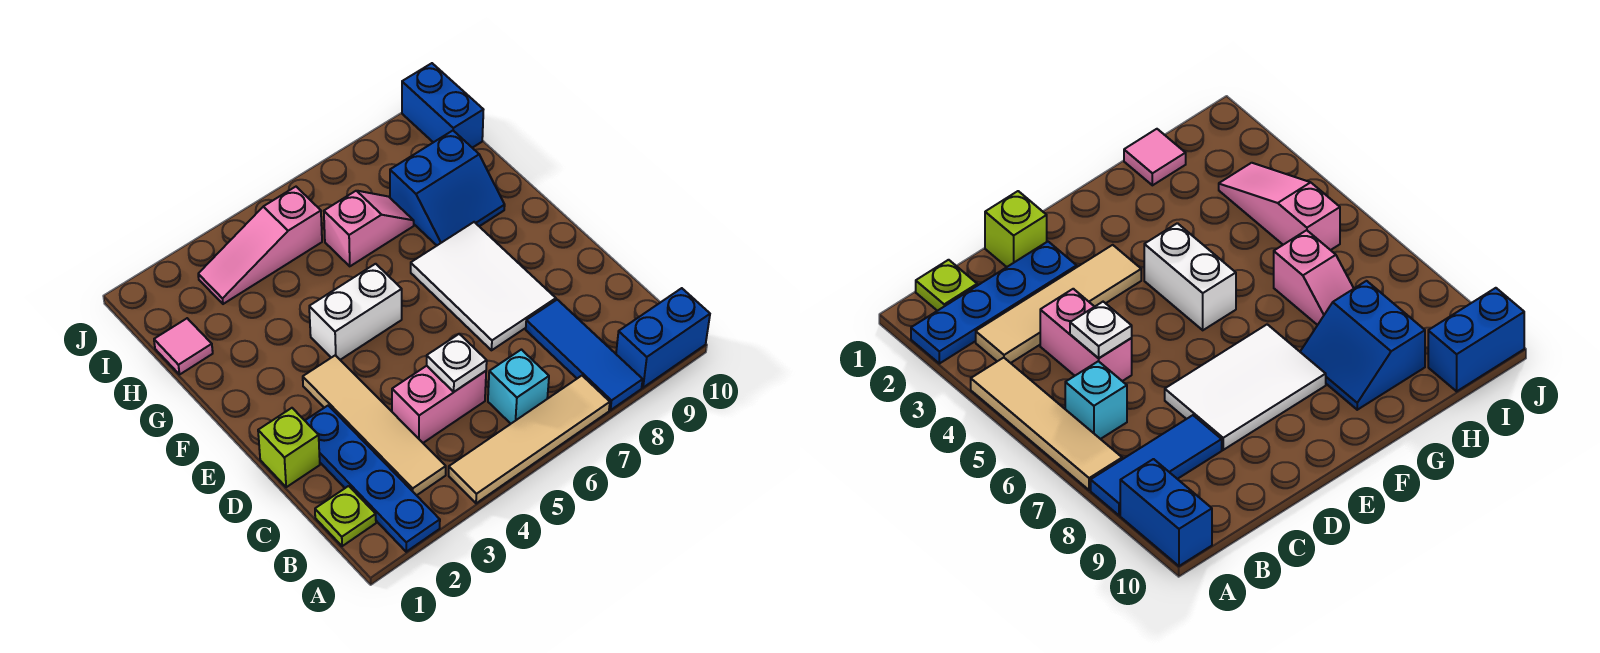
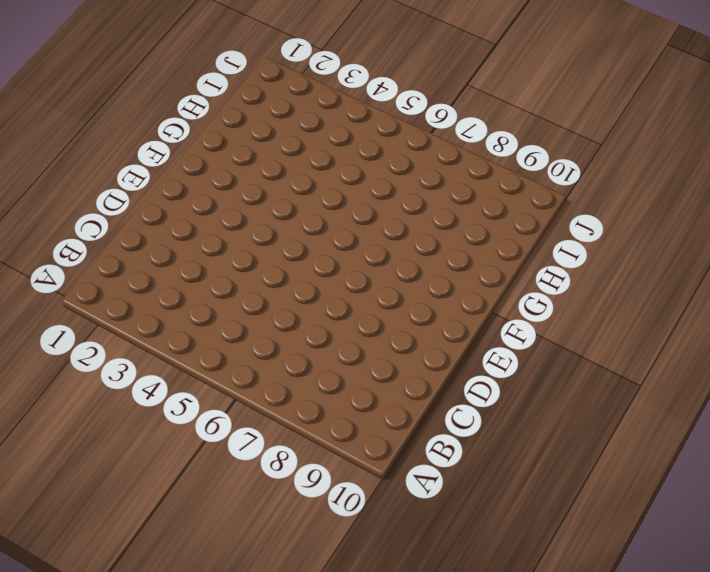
none -> blue plate A2:D2 level 1
none -> tan tile A4:A7 level 1
none -> blue tile A8:C8 level 1

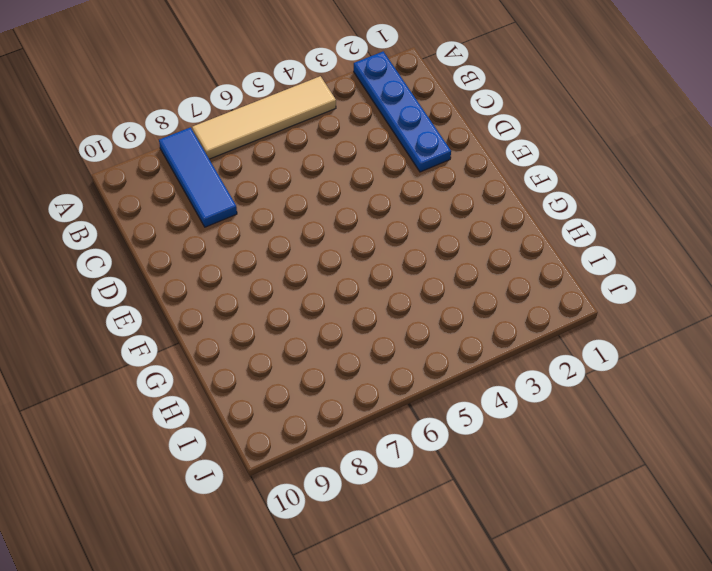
none -> blue brick A9:A10 level 1
none -> lime plate B1 level 1
none -> tan tile B3:E3 level 1

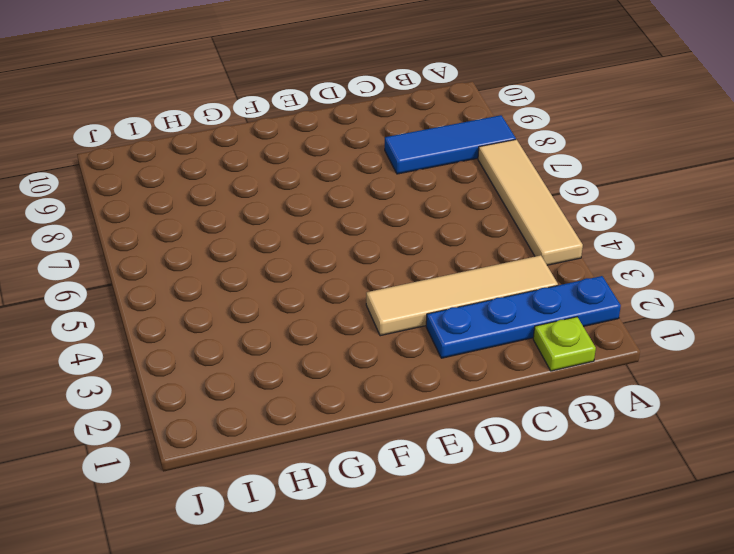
none -> blue brick A9:A10 level 1
none -> cyan brick B6 level 1
none -> pink brick C4:C5 level 1

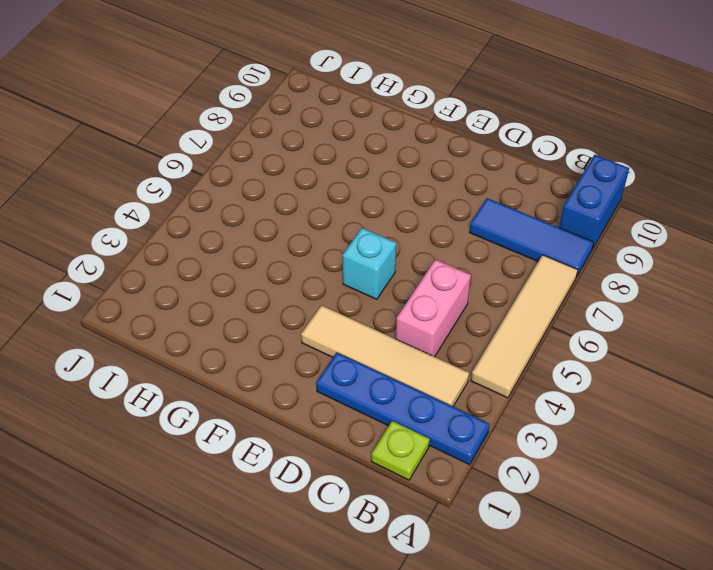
cyan brick E5 level 1 -> cyan brick B6 level 1
none -> lime brick D1 level 1
none -> white tile D7:F8 level 1
none -> white brick F4:F5 level 1

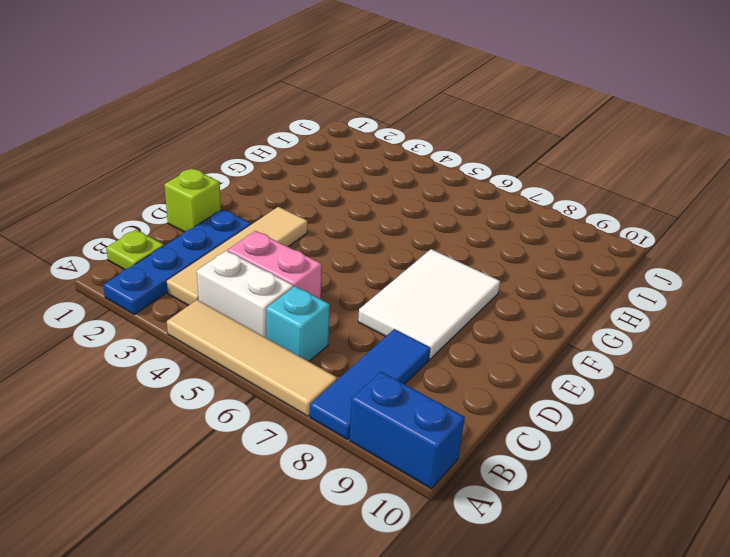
white brick B4:B5 level 1 -> white brick F4:F5 level 1
none -> blue slope G8:H9 level 1 top H
none -> pink tile H1 level 1
none -> pink slope H6:H7 level 1 top 6

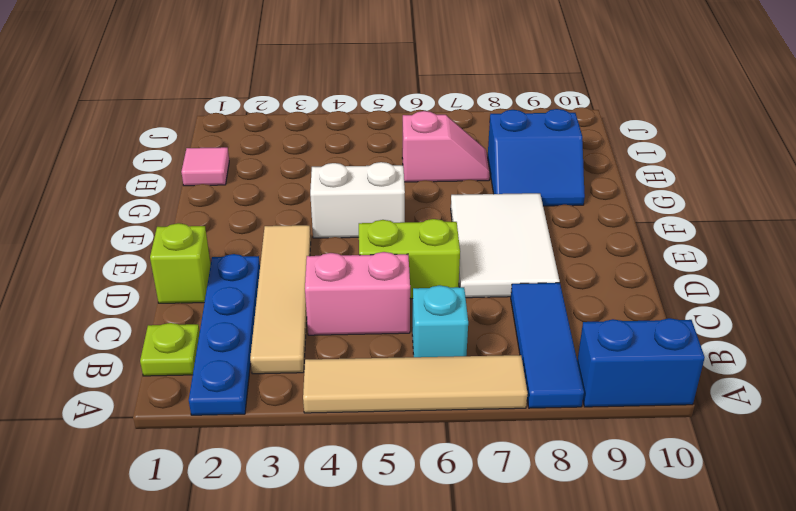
lime brick D5:D6 level 1 -> none
none -> pink slope I3:I5 level 1 top 5
none -> blue brick I10:J10 level 1
none -> white plate C5 level 2

